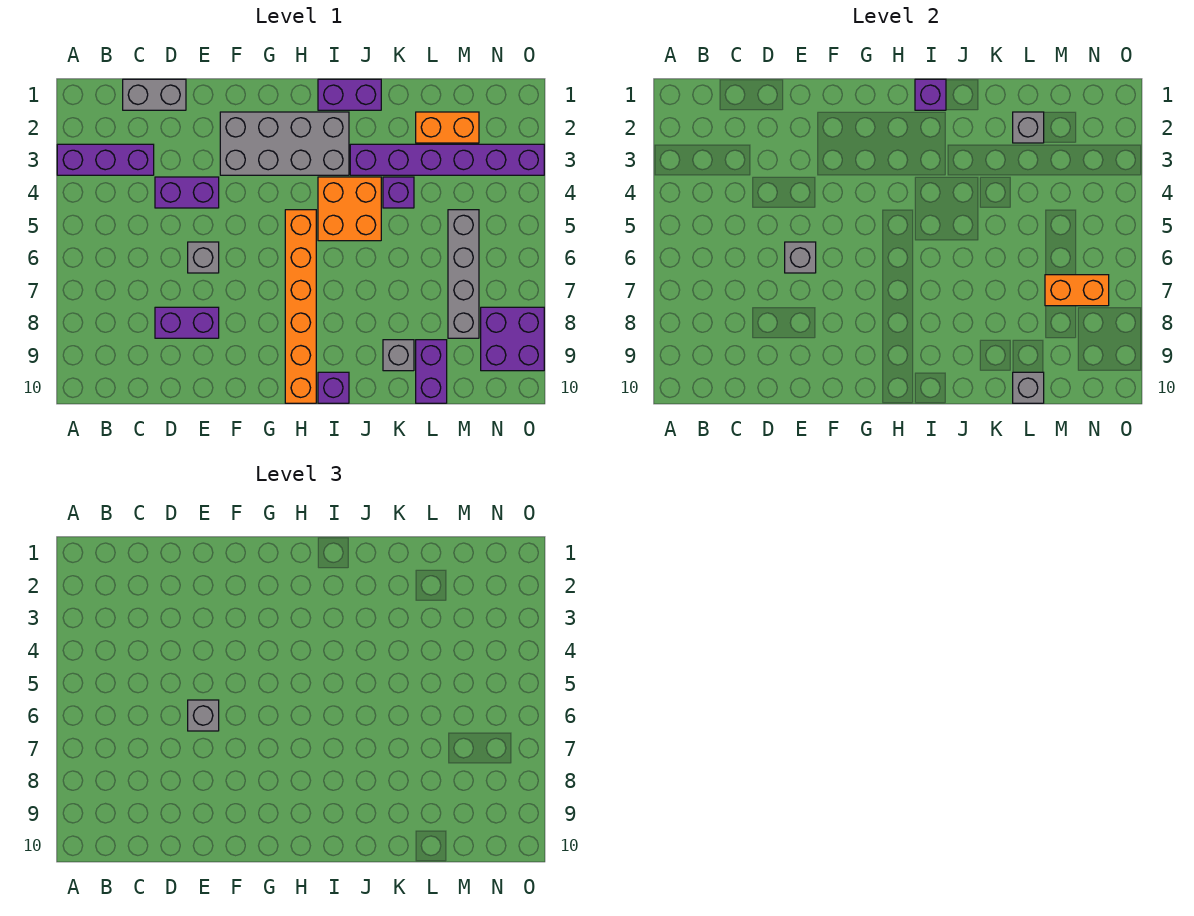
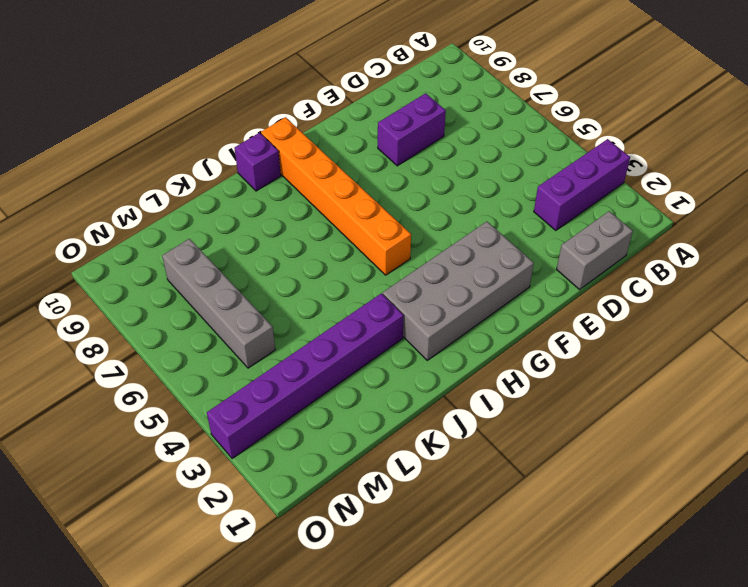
none -> purple brick D4:E4 level 1
none -> grey brick E6 level 1
none -> purple brick I1:J1 level 1

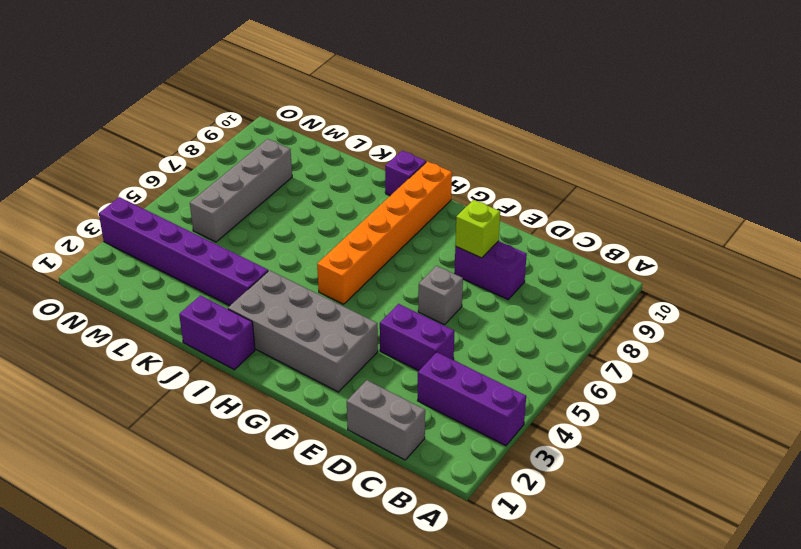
lime brick E8 level 2 -> none
none -> orange brick I4:J5 level 1
none -> purple brick K4 level 1
none -> grey brick K9 level 1

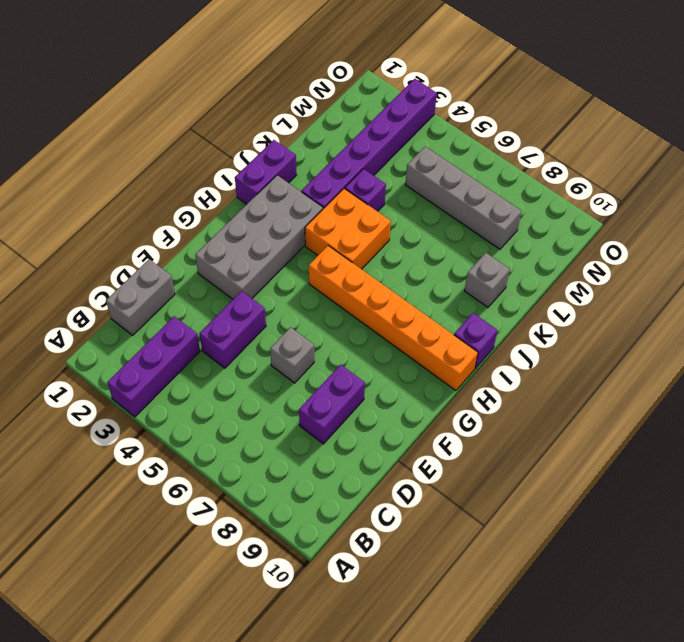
none -> orange brick L2:M2 level 1
none -> purple brick L9:L10 level 1
none -> purple brick N8:O9 level 1

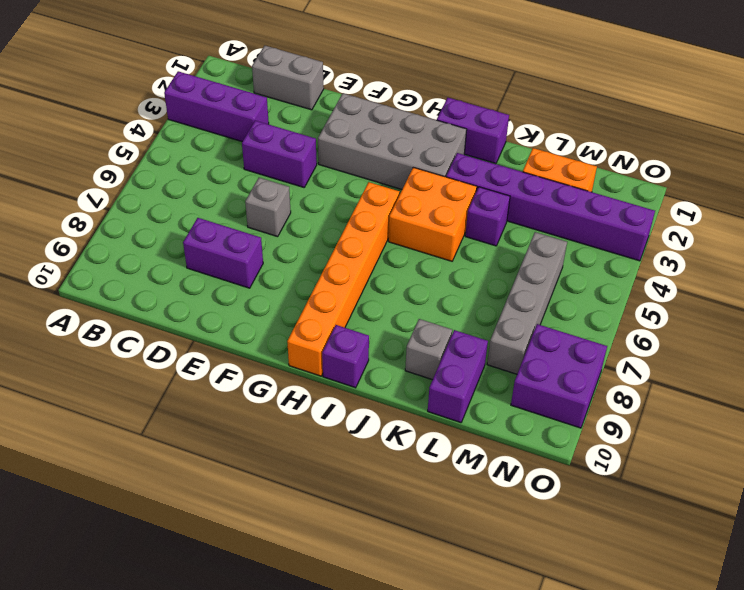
none -> grey brick E6 level 2
none -> purple brick I1 level 2
none -> grey brick L2 level 2

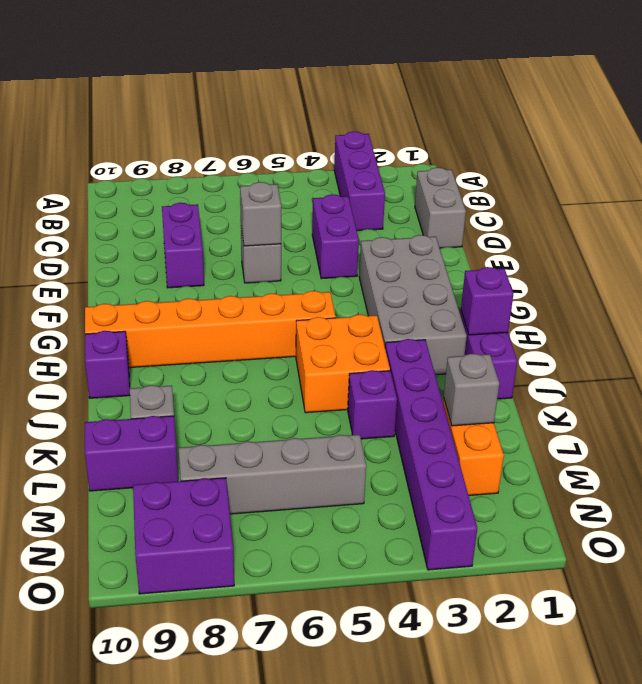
none -> grey brick L10 level 2
none -> orange brick M7:N7 level 2
none -> grey brick E6 level 3

